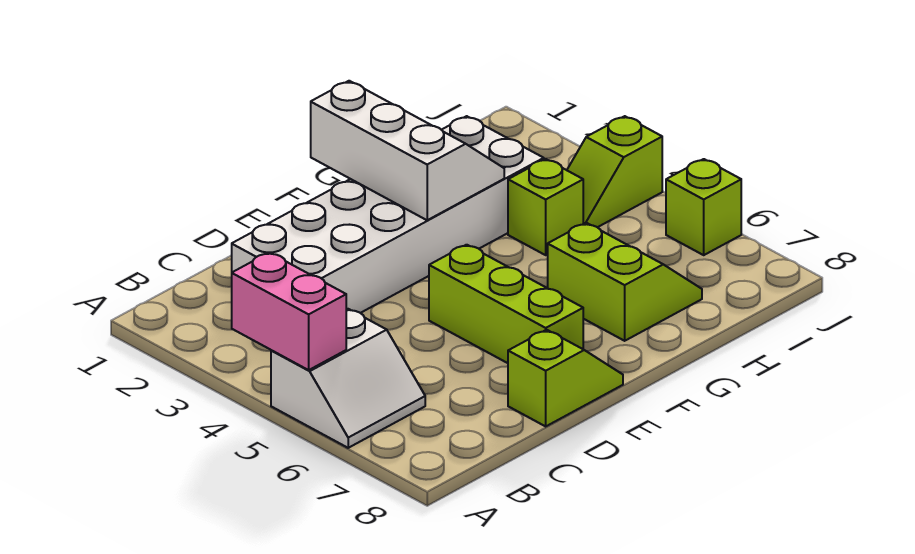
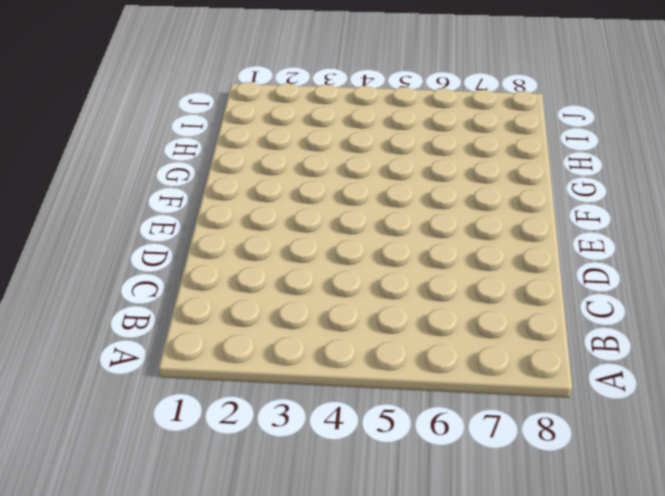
none -> white slope A5:B6 level 1 top 5
none -> white brick C2:H3 level 1

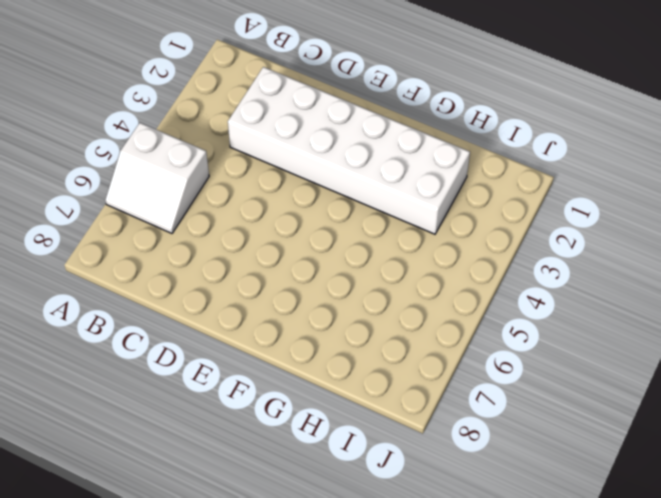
none -> lime slope D8:E8 level 1 top D
none -> lime brick E5:E7 level 1

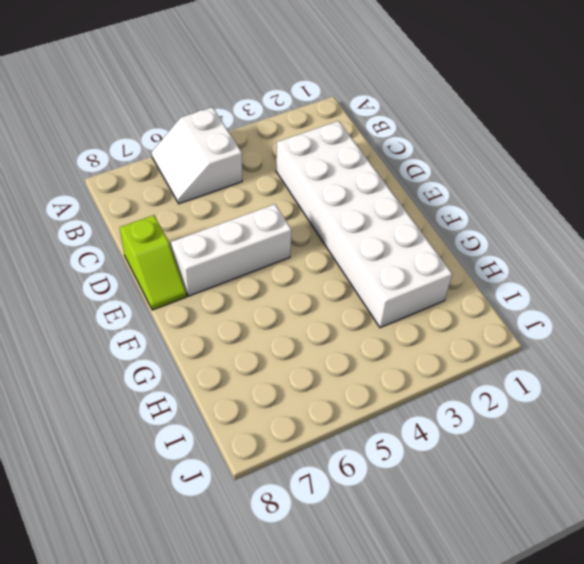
white brick E5:E7 level 1 -> lime brick E5:E7 level 1
none -> lime slope G6:H7 level 1 top G
none -> lime brick H4 level 1

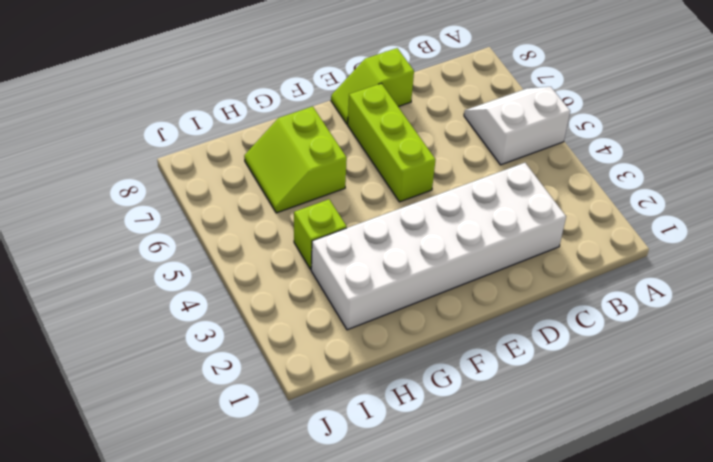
none -> lime slope I4:J4 level 1 top J
none -> lime brick J6 level 1

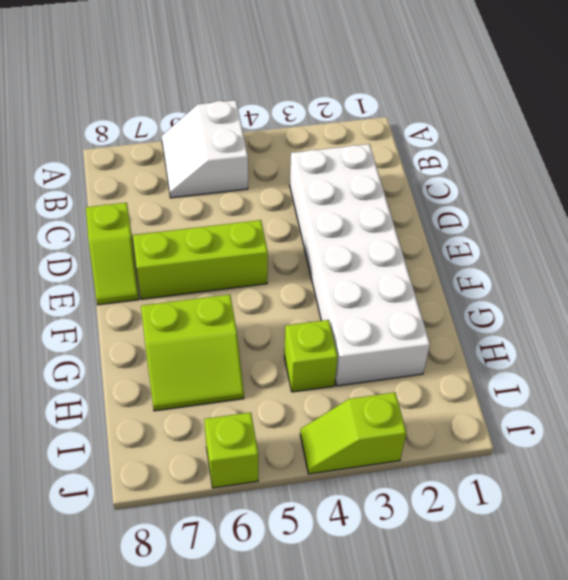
lime slope J3:J4 level 1 top 3 -> lime slope I4:J4 level 1 top J
none -> pink brick A4:A5 level 2
none -> white slope F1:G3 level 2 top F

